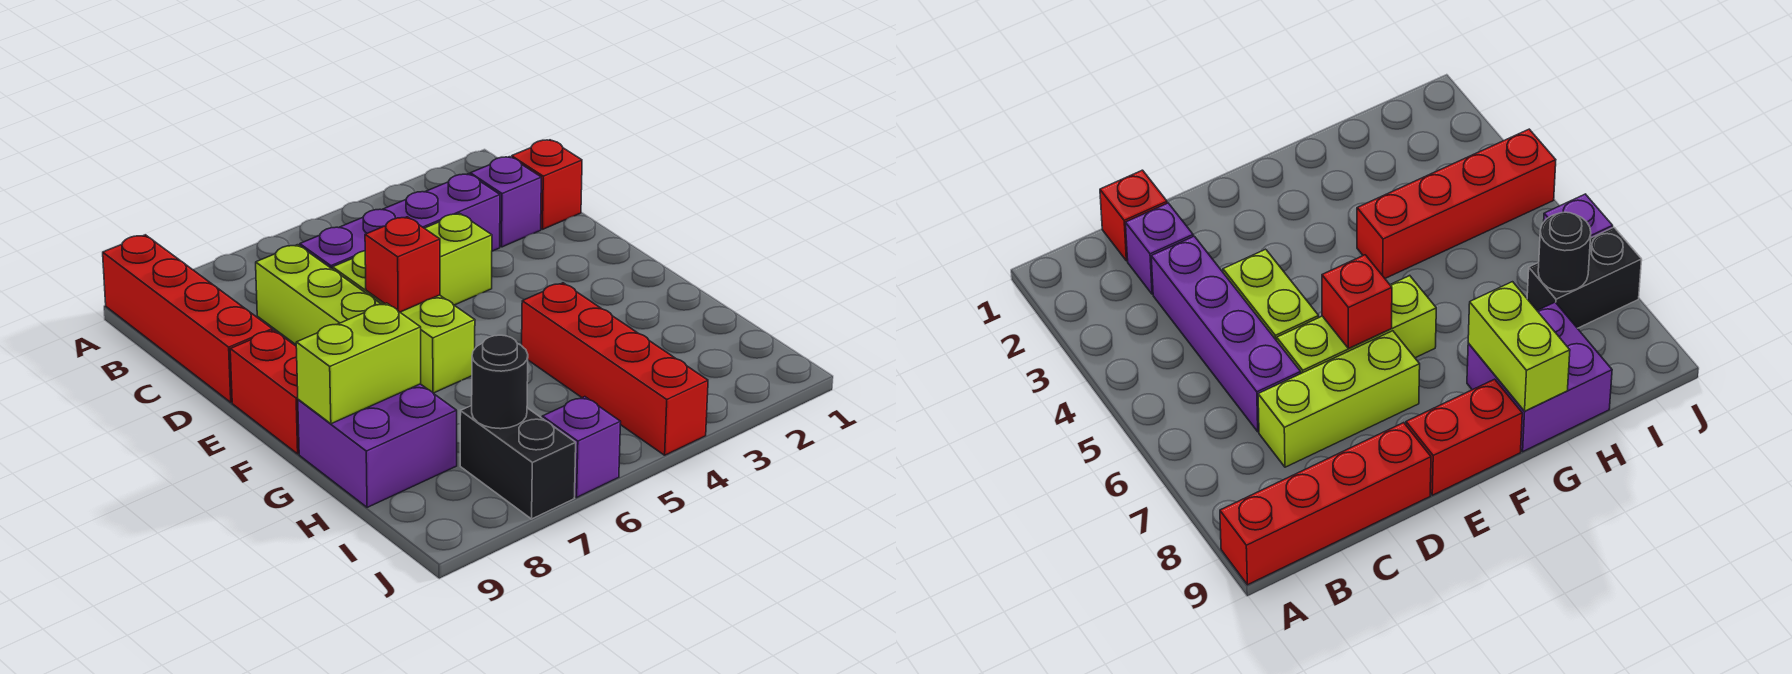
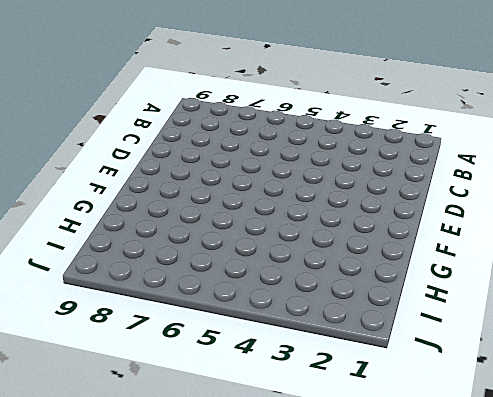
none -> red brick A9:D9 level 1
none -> red brick C1 level 1
none -> purple brick C2 level 1

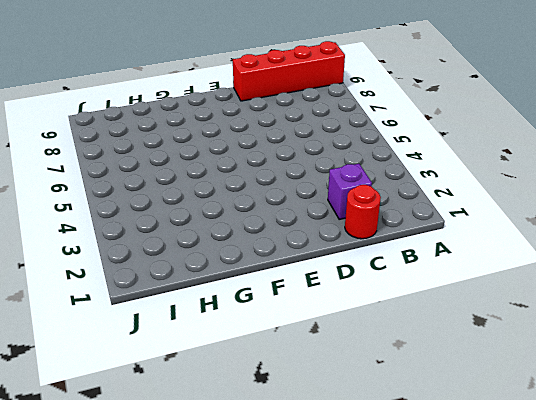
red round brick C1 level 1 -> red brick C1 level 1
none -> purple brick C3:C6 level 1
none -> lime brick C7:E7 level 1
none -> lime brick D4:D5 level 1

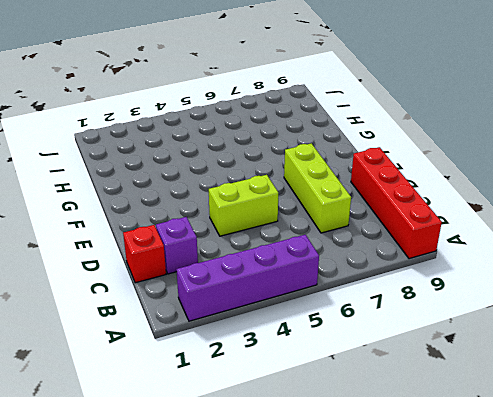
purple brick A2:A5 level 1 -> purple brick C3:C6 level 1
none -> lime brick D6:F6 level 1
none -> red brick E9:F9 level 1
none -> red brick G4:J4 level 1

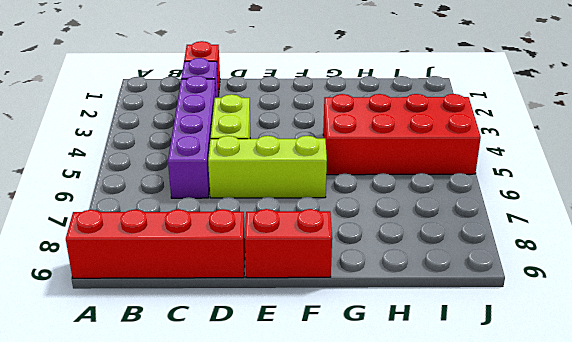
red brick G4:J5 level 1 -> red brick G4:J4 level 1
none -> lime brick C7:E7 level 1
none -> purple brick G8:H9 level 1
none -> black brick I7:J7 level 1

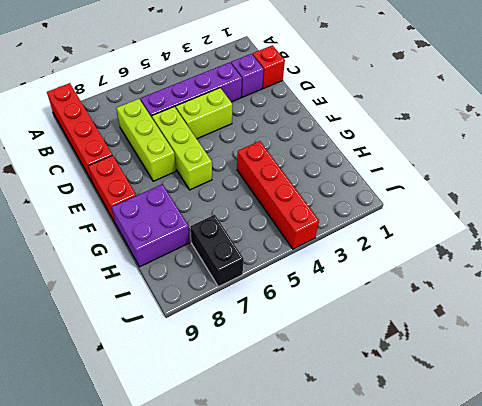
none -> purple brick J6 level 1
none -> red brick E6 level 2
none -> lime brick G8:G9 level 2

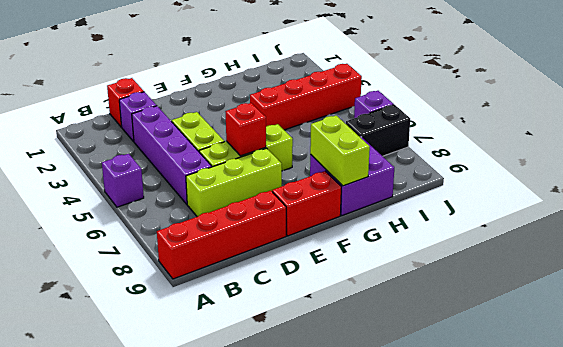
purple brick A5 level 1 -> none
none -> black round brick I7 level 2

